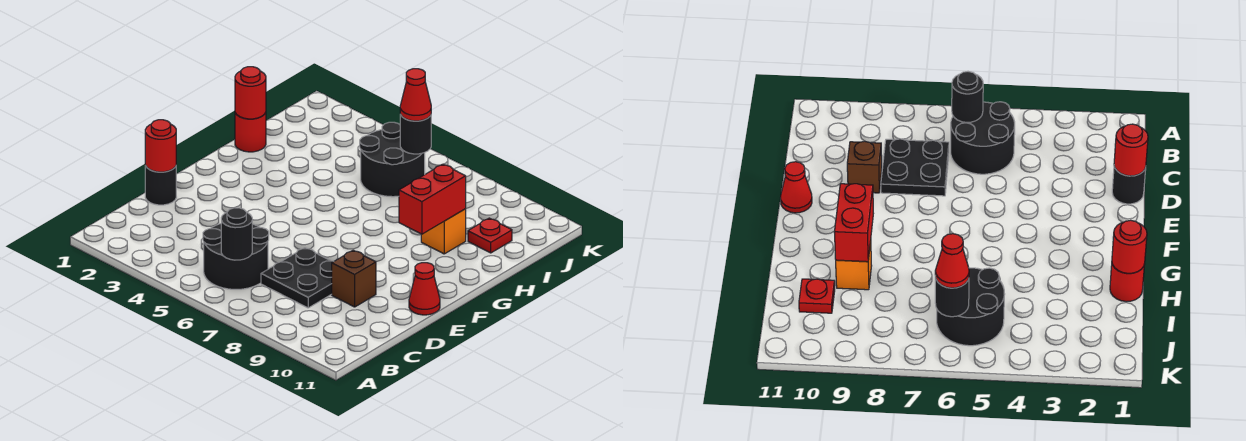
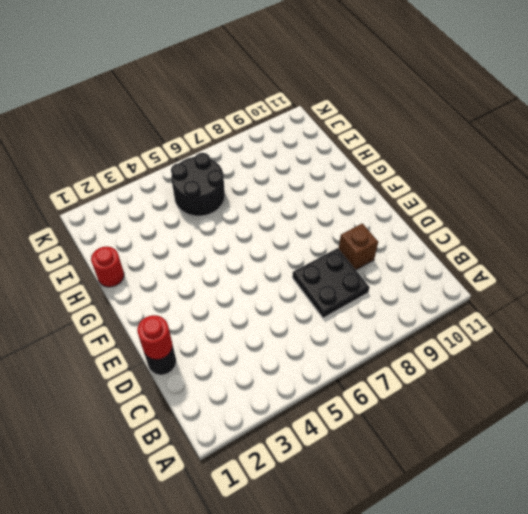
none -> black round brick B5:C6 level 1
none -> red cone E11 level 1
none -> orange brick H9 level 1

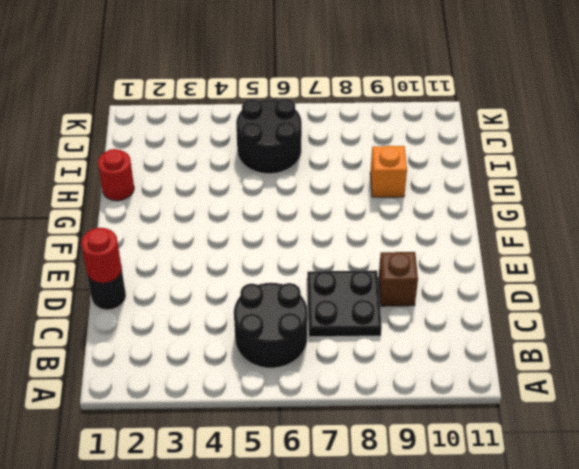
none -> red cone E11 level 1
none -> red plate I10 level 1
none -> black round brick B6 level 2

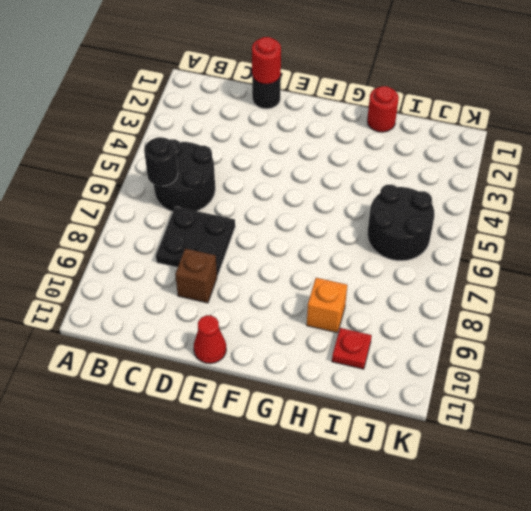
none -> red brick G9:H9 level 2
none -> red round brick H1 level 2
none -> black round brick J6 level 2

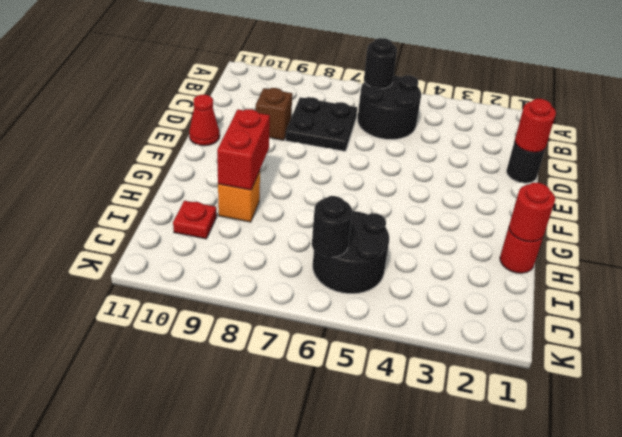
none -> red cone J6 level 3

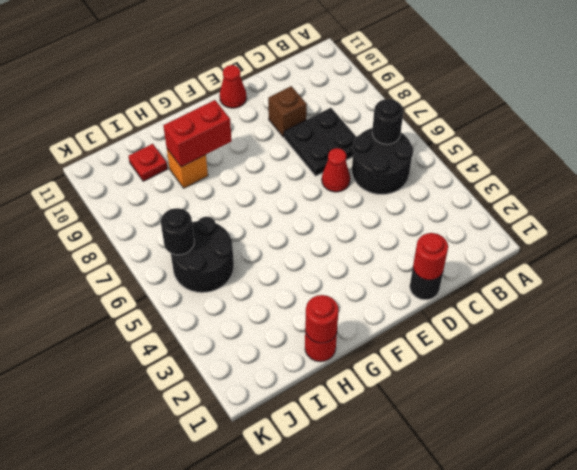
red cone D6 level 1 -> red cone J6 level 3

